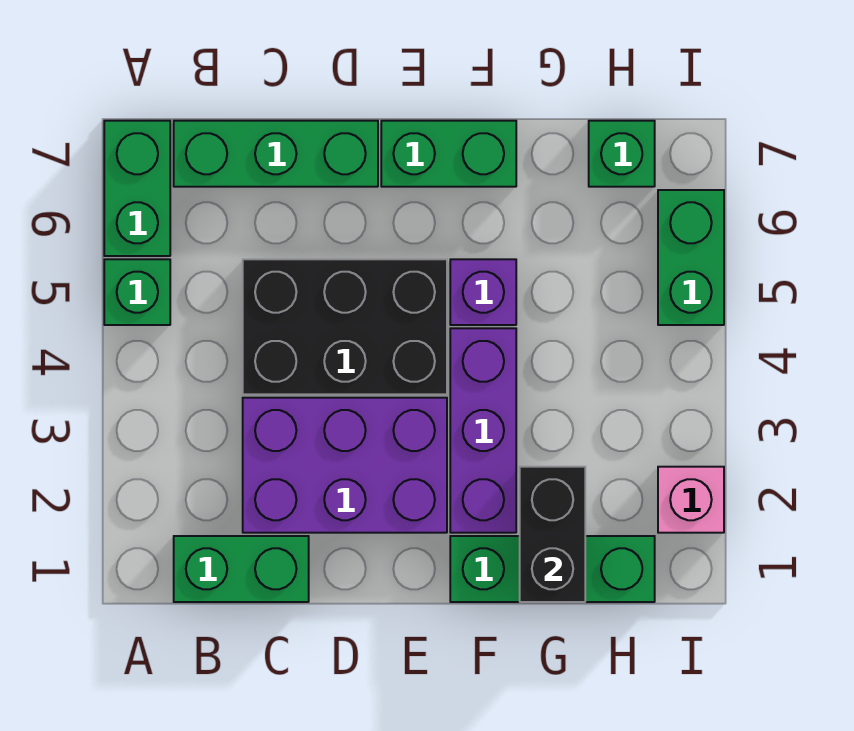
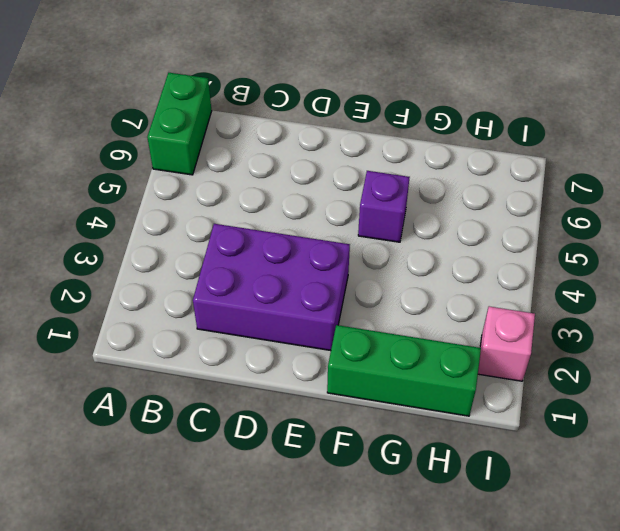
none -> green brick A5 level 1
none -> green brick B1:C1 level 1
none -> green brick B7:D7 level 1

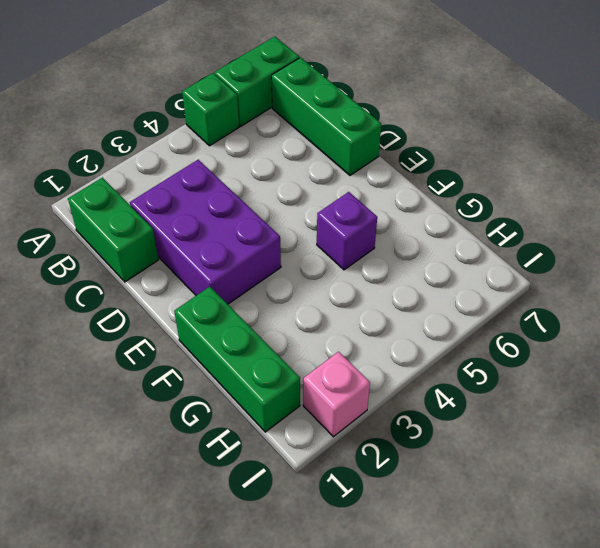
none -> black brick C4:E5 level 1
none -> green brick E7:F7 level 1
none -> purple brick F2:F4 level 1

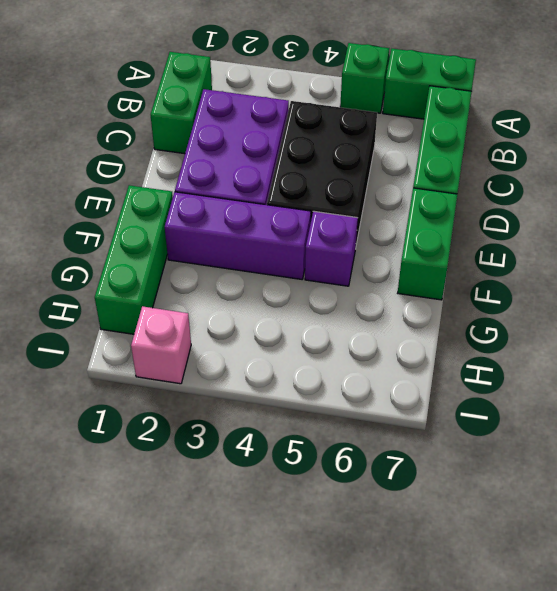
none -> green brick H7 level 1
none -> green brick I5:I6 level 1
none -> black brick G1:G2 level 2

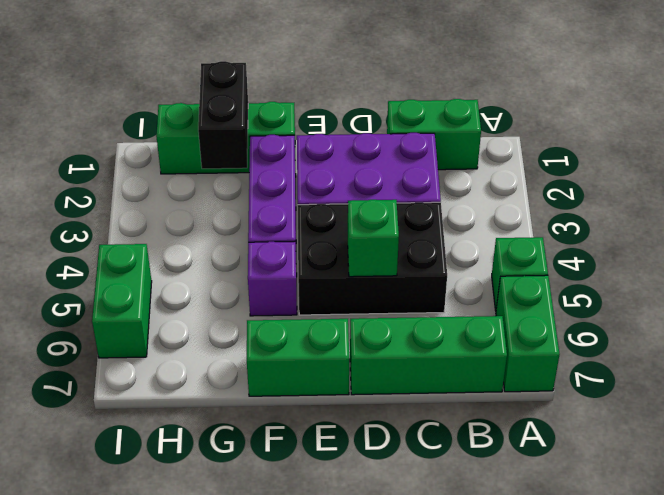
green brick D5 level 2 -> green brick H7 level 1
none -> pink brick I2 level 1

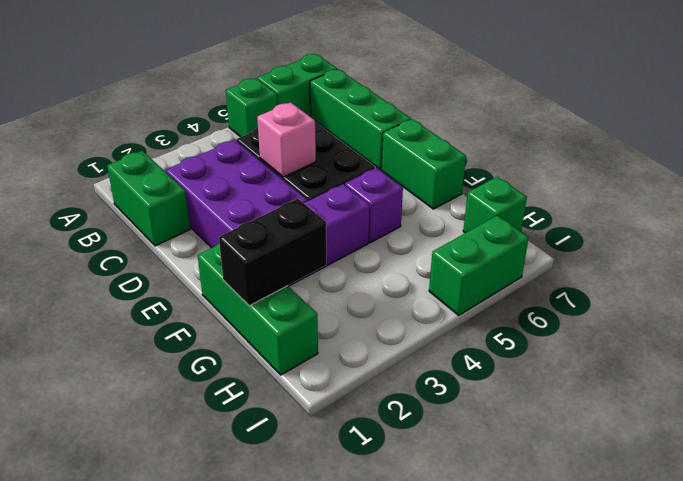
pink brick D4 level 2 -> pink brick I2 level 1

